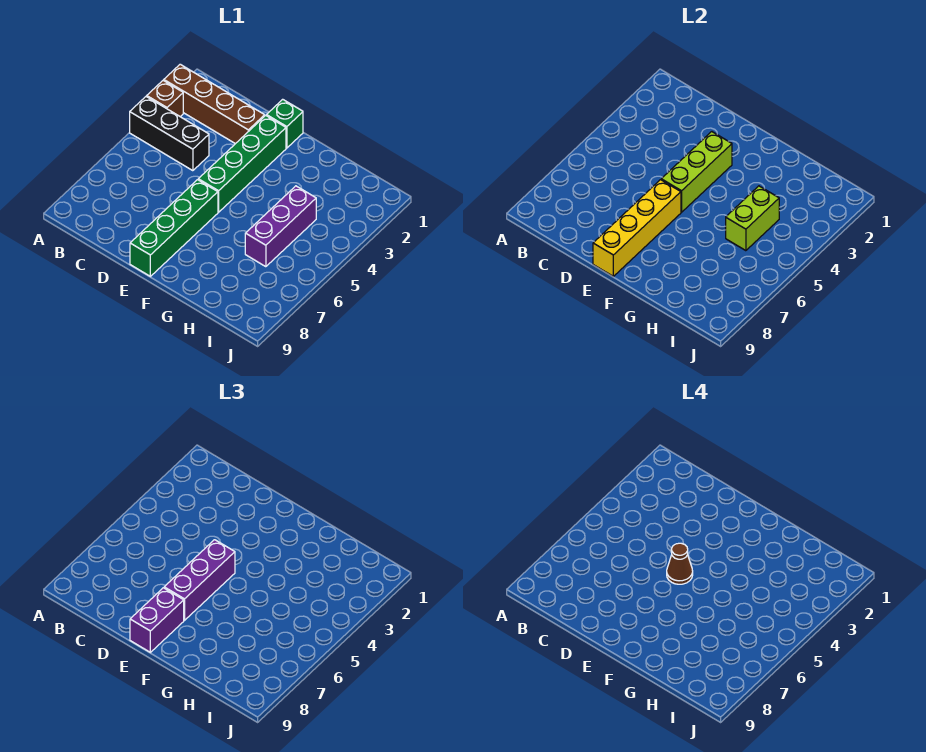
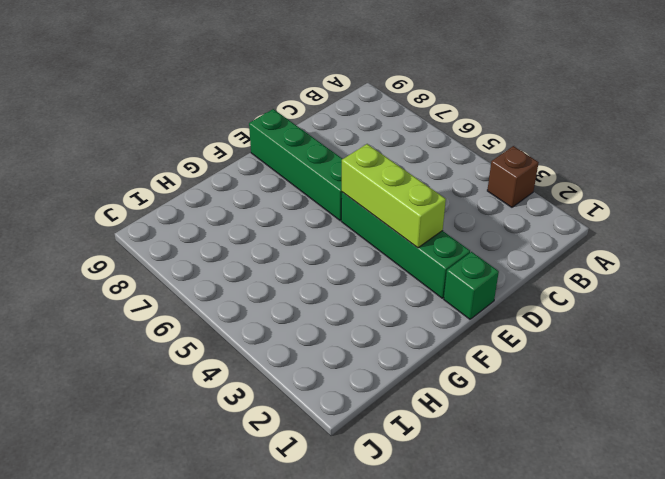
none -> brown brick A2:D2 level 1
none -> black brick A4:C4 level 1
none -> purple brick H4:H6 level 1

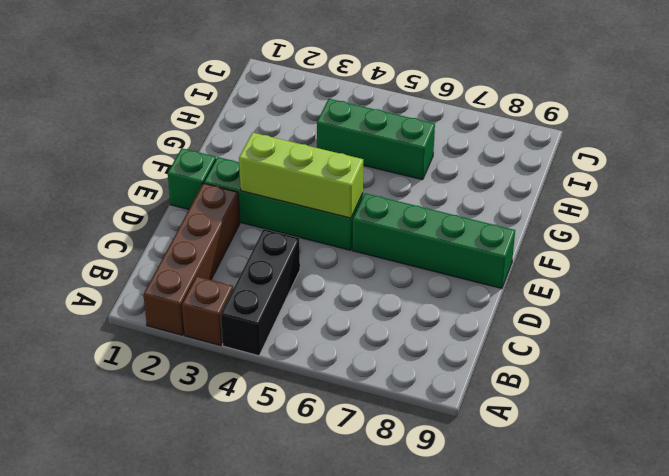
green brick H4:H6 level 1 -> purple brick H4:H6 level 1
none -> yellow brick E6:E9 level 2
none -> lime brick H4:H5 level 2
none -> purple brick E5:E7 level 3

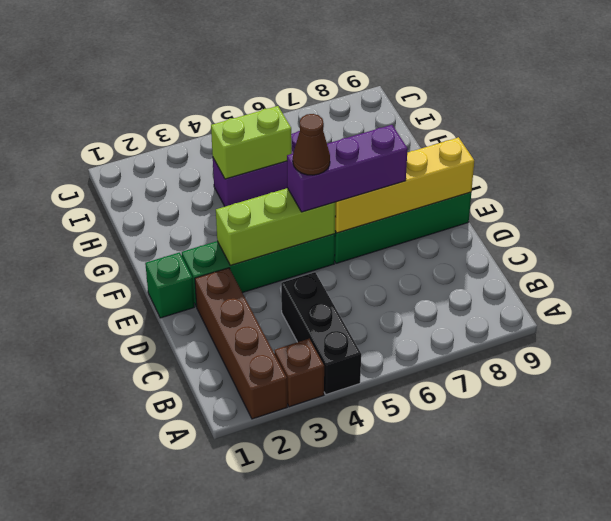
none -> purple brick E8:E9 level 3

